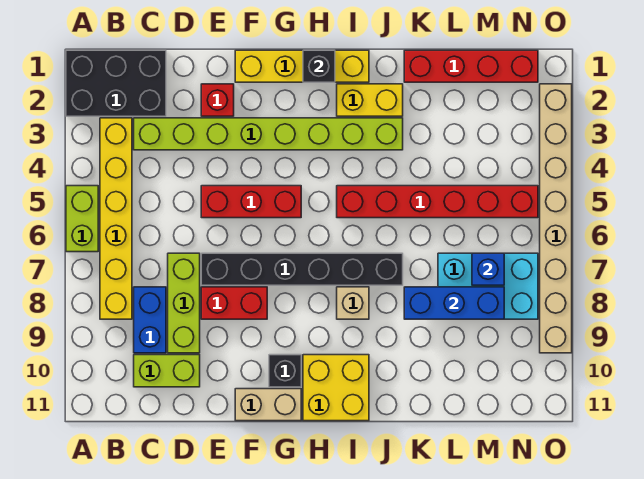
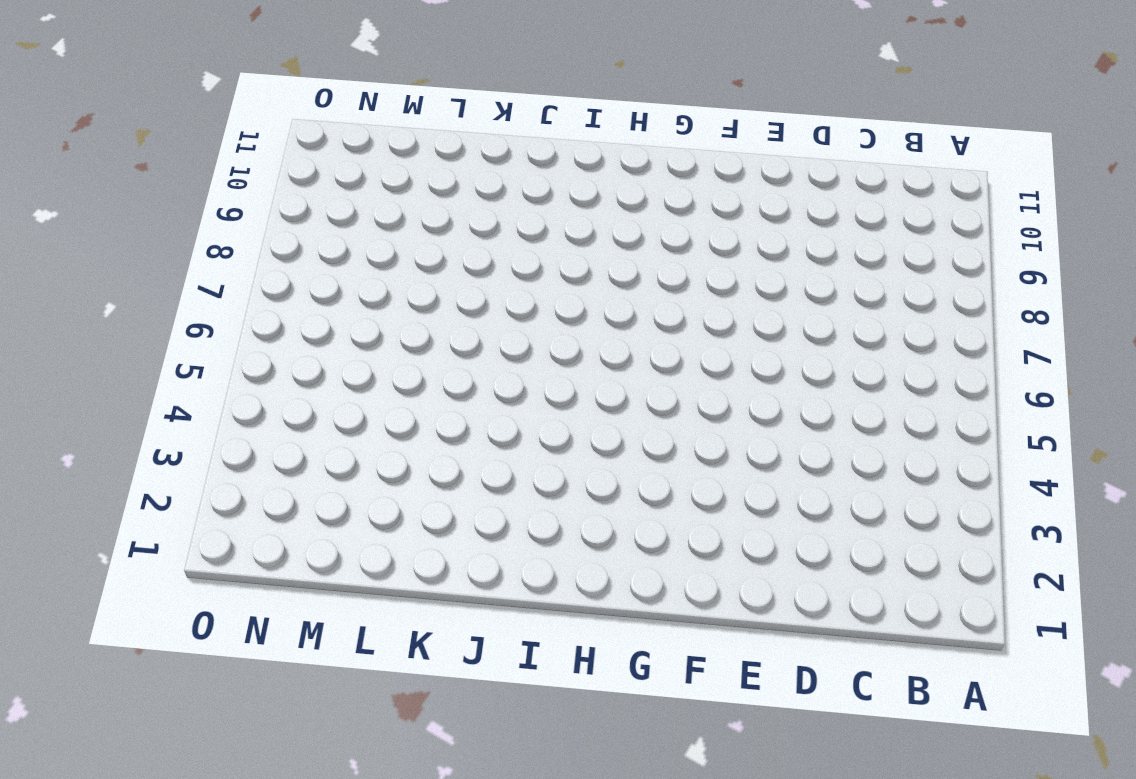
none -> black brick A1:C2 level 1
none -> lime brick A5:A6 level 1
none -> yellow brick B3:B8 level 1

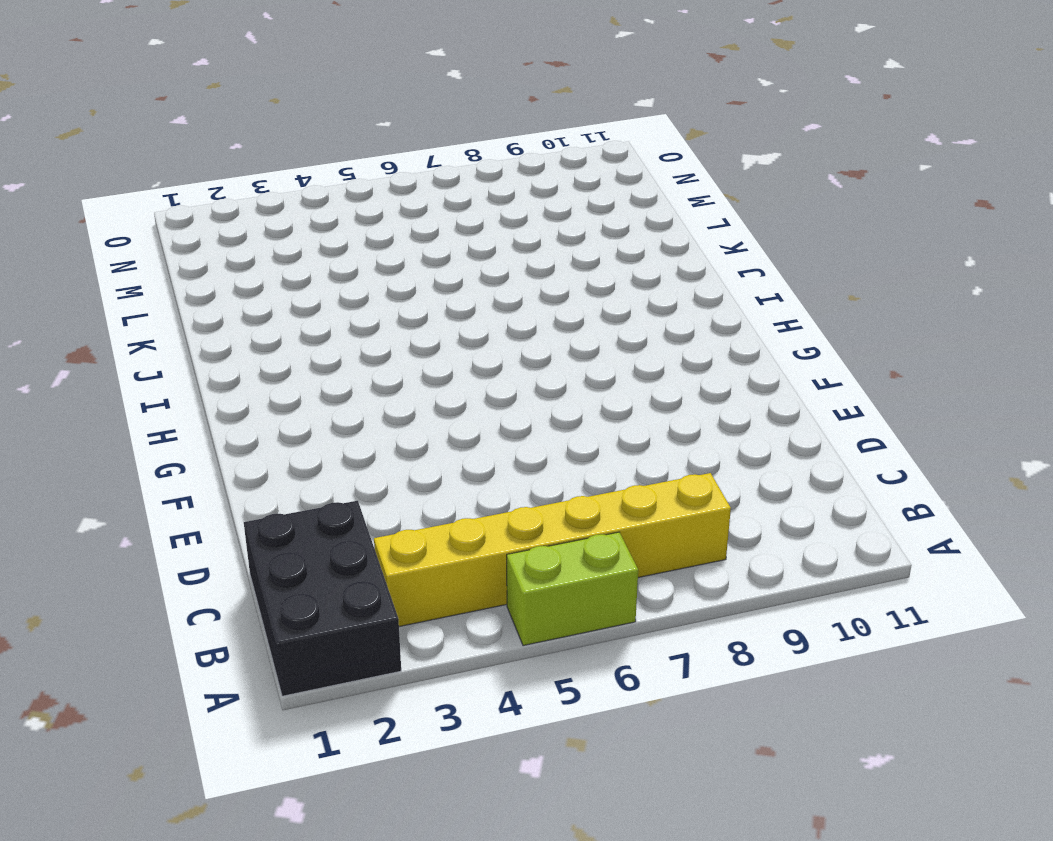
none -> lime brick C3:J3 level 1
none -> blue brick C8:C9 level 1
none -> lime brick C10:D10 level 1

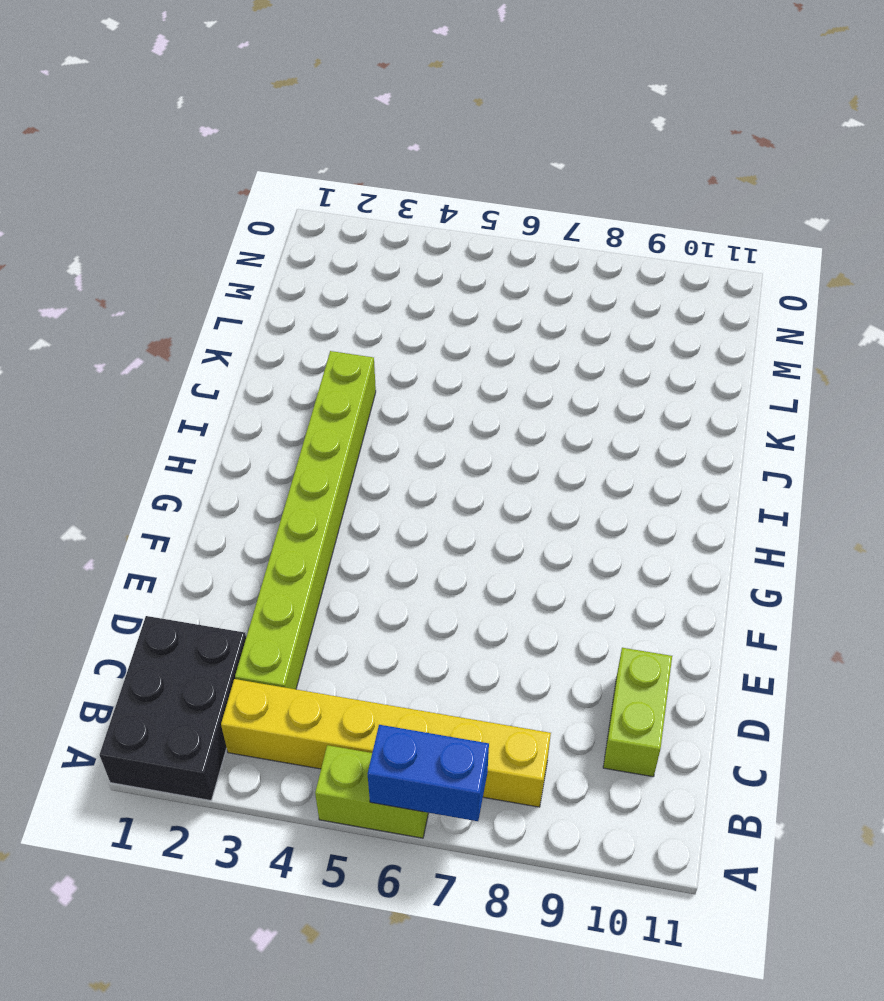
blue brick A6:A7 level 2 -> blue brick C8:C9 level 1
none -> lime brick D7:D9 level 1
none -> red brick E2 level 1
none -> red brick E5:G5 level 1

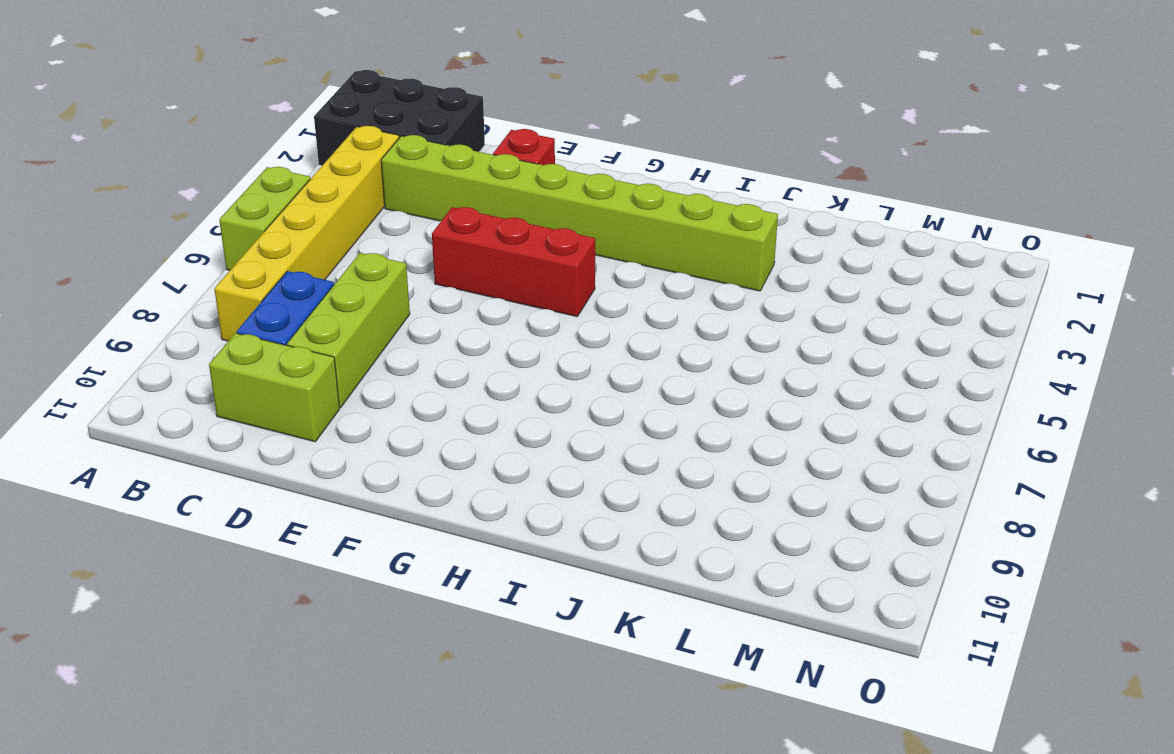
none -> black brick E7:J7 level 1
none -> red brick E8:F8 level 1
none -> yellow brick F1:I1 level 1

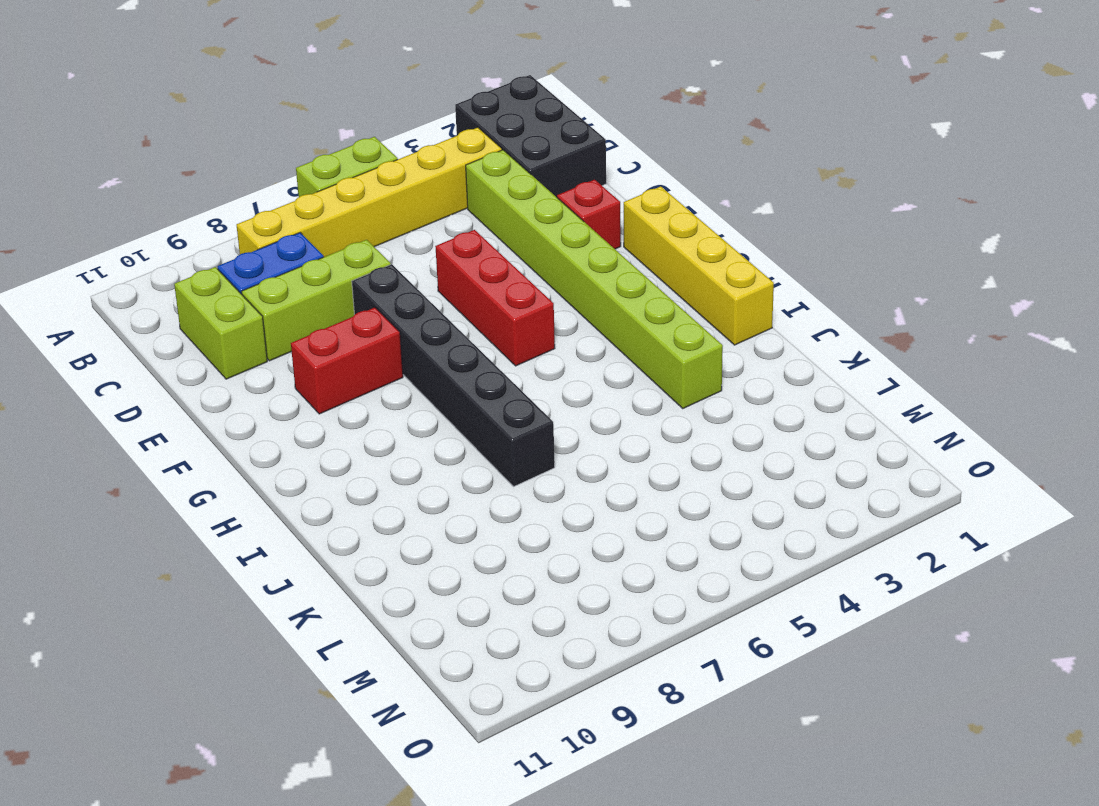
red brick F8:F9 level 1 -> red brick E8:F8 level 1
none -> tan brick F11:G11 level 1
none -> black brick G10 level 1
none -> yellow brick H10:I11 level 1

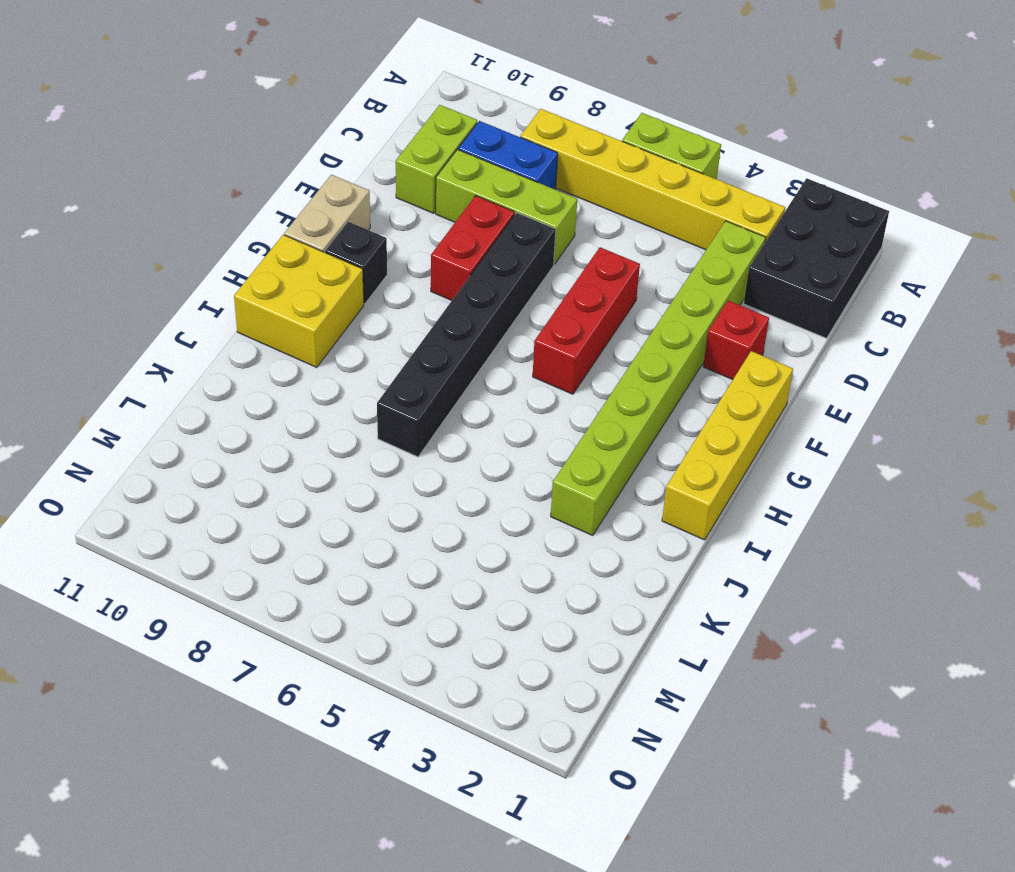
none -> yellow brick I2:J2 level 1
none -> red brick I5:N5 level 1
none -> tan brick I8 level 1

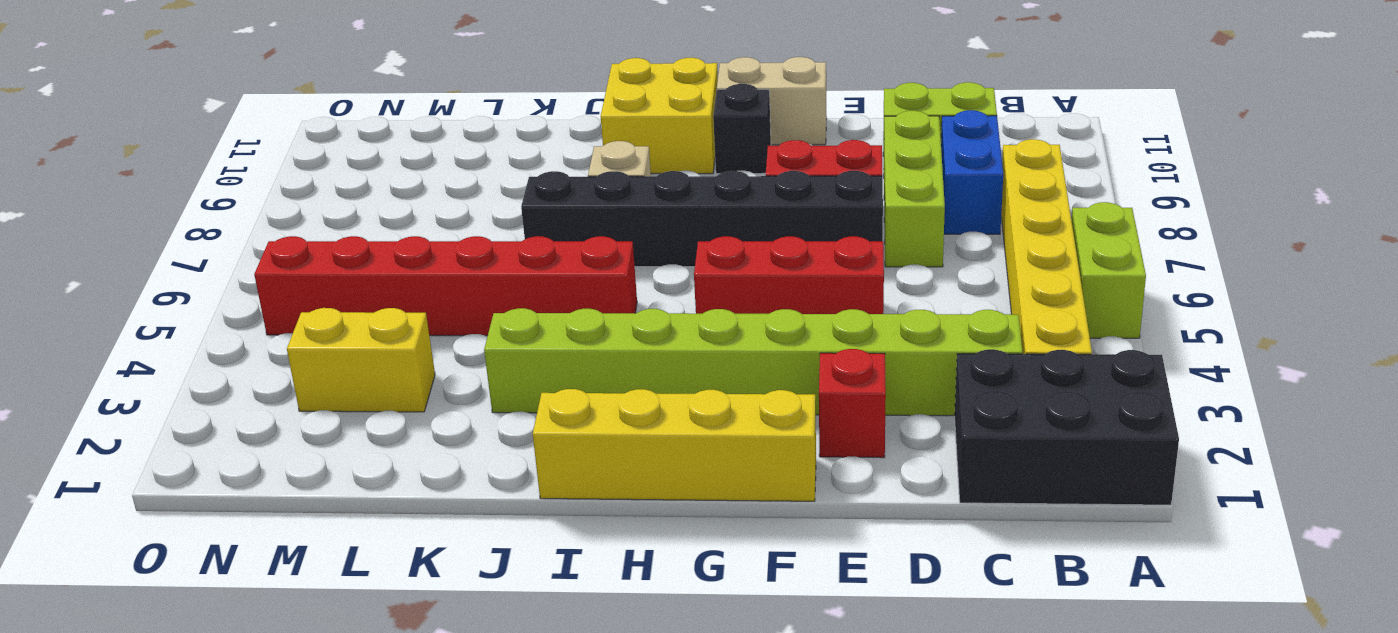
yellow brick L3:M3 level 1 -> yellow brick I2:J2 level 1
none -> red brick K1:N1 level 1
none -> cyan brick L7:N8 level 1
none -> tan brick O2:O9 level 1

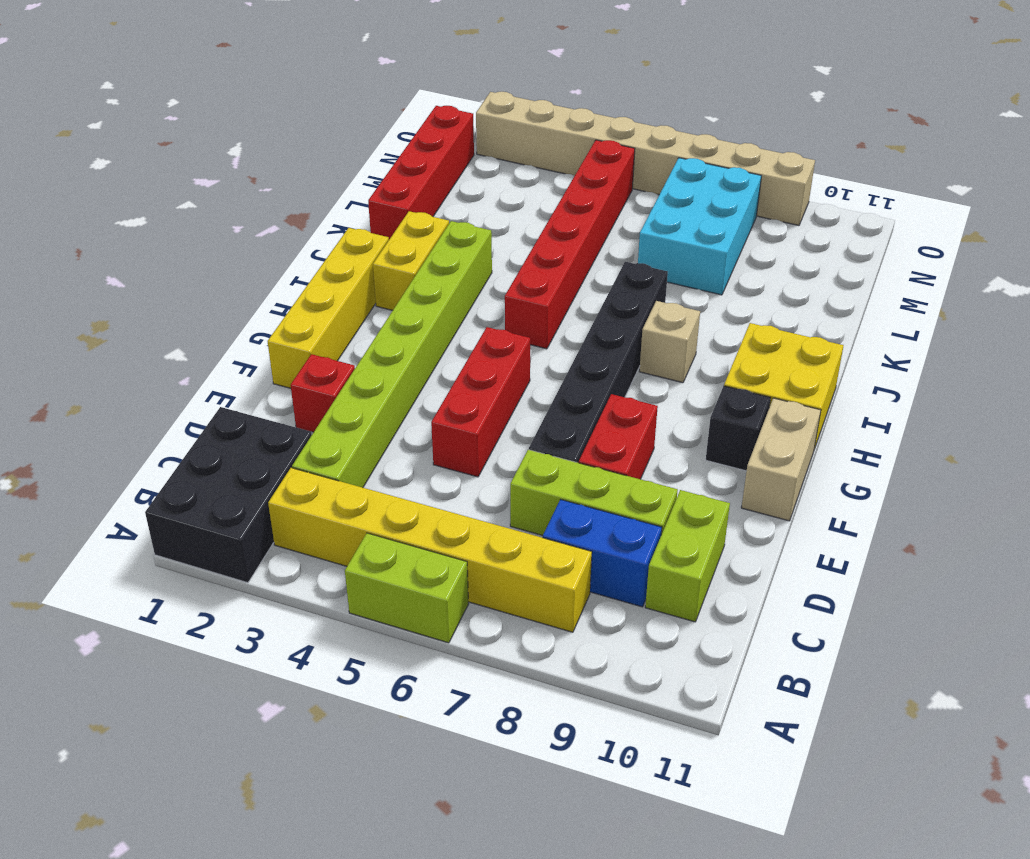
none -> black brick H1 level 2
none -> blue brick K8:M8 level 2
none -> blue brick M7 level 2

